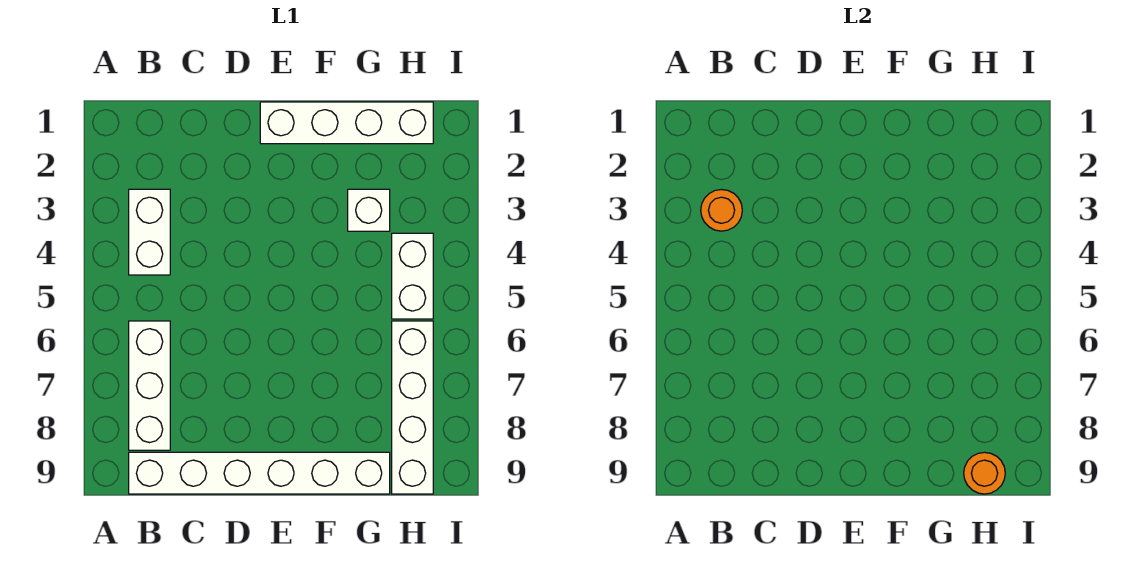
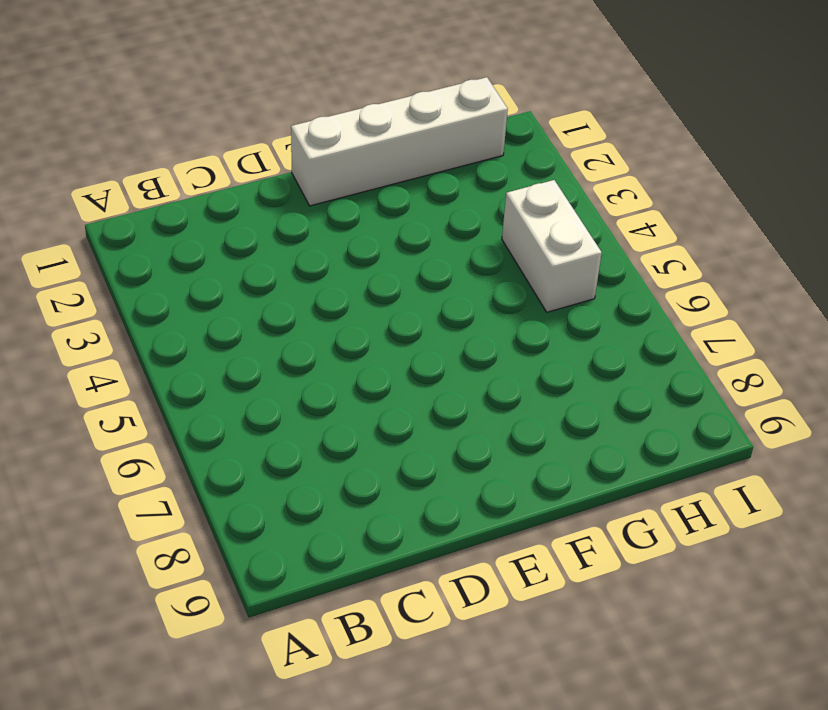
none -> white brick B3:B4 level 1
none -> white brick B6:B8 level 1

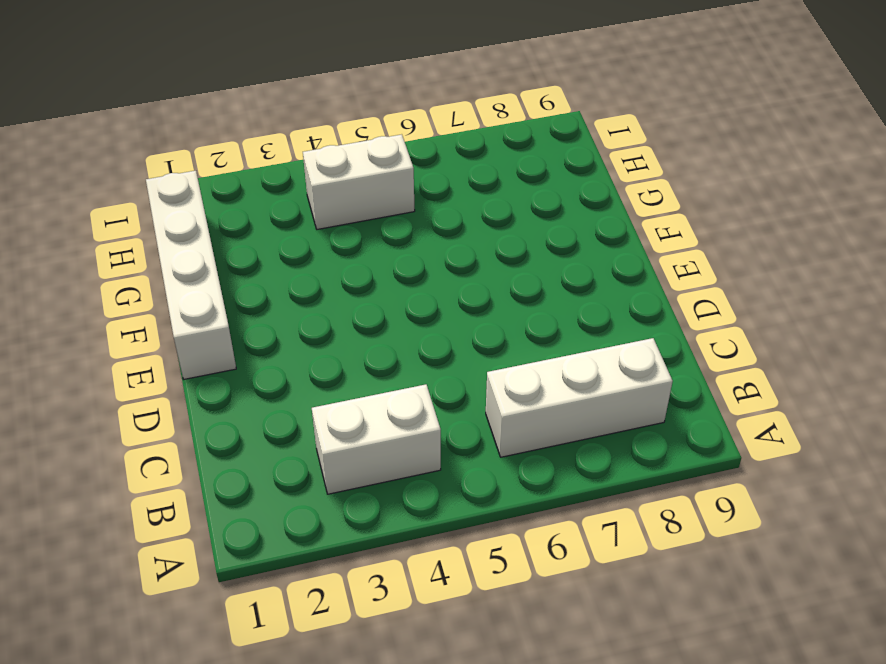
none -> white brick B9:G9 level 1
none -> white brick G3 level 1

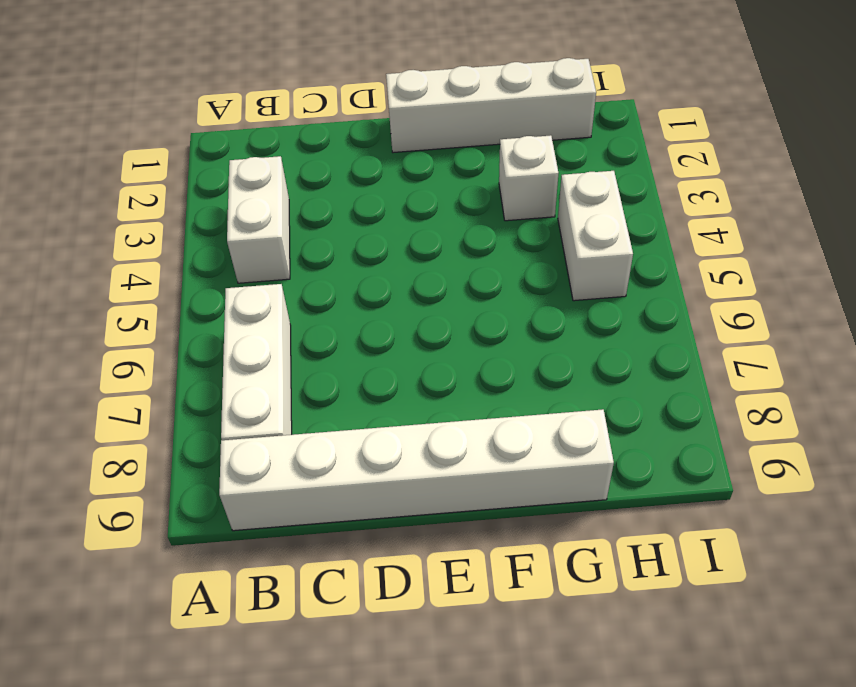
none -> white brick H6:H9 level 1
none -> orange round brick B3 level 2

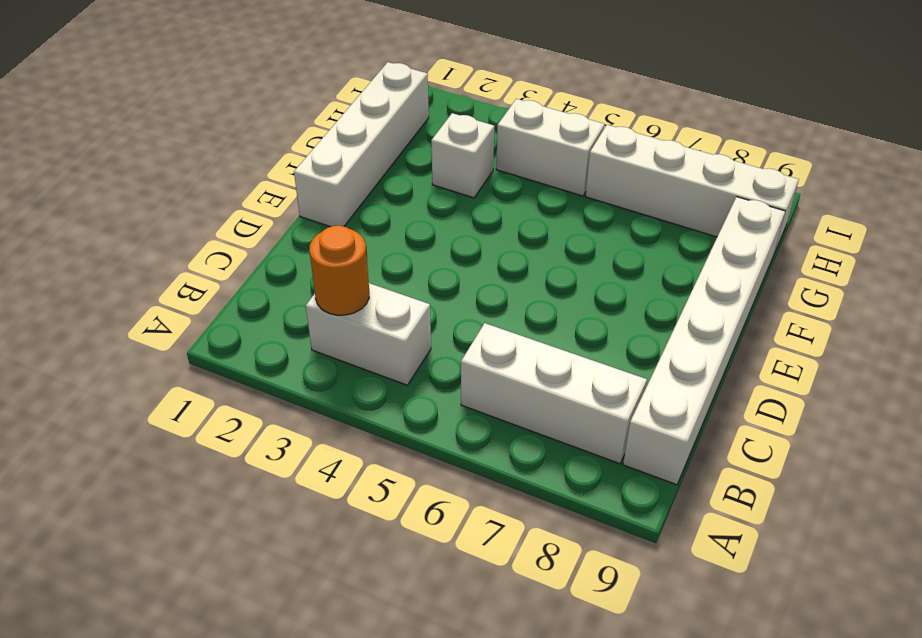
none -> orange round brick H9 level 2

